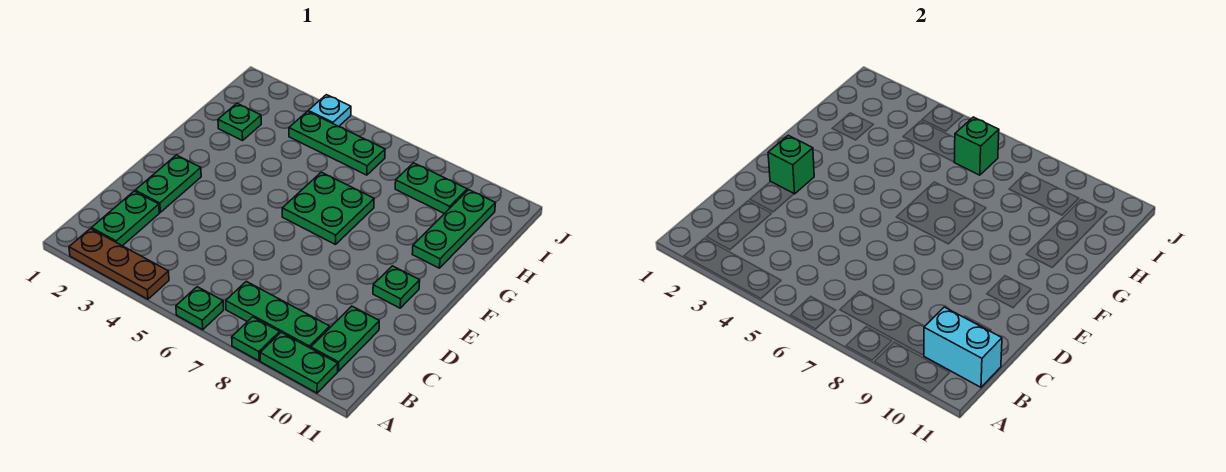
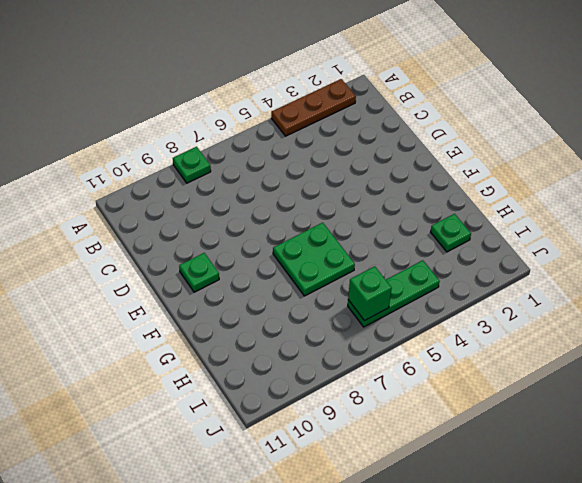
none -> green plate A6 level 1
none -> green plate A9:A10 level 1
none -> green plate B2:C2 level 1

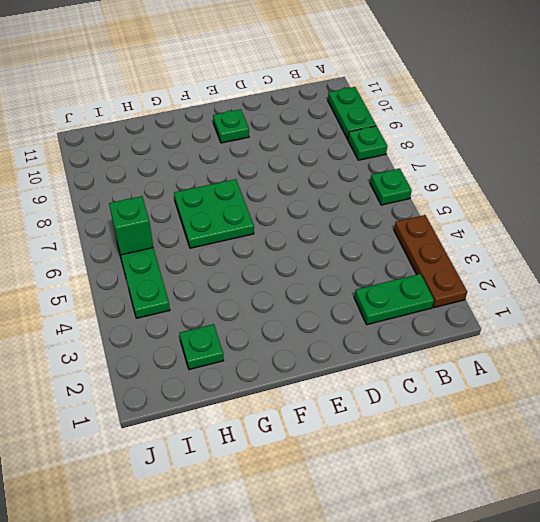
none -> green plate B7:B9 level 1
none -> green plate B10:C10 level 1
none -> green plate D2:E2 level 1

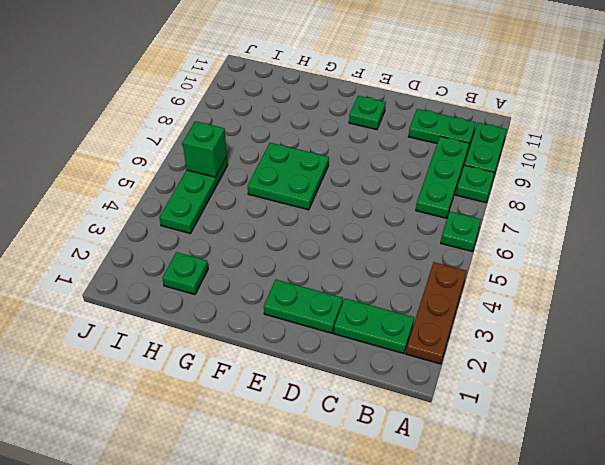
none -> green plate G10:I10 level 1
none -> green plate I8:I9 level 1
none -> cyan plate J4 level 1

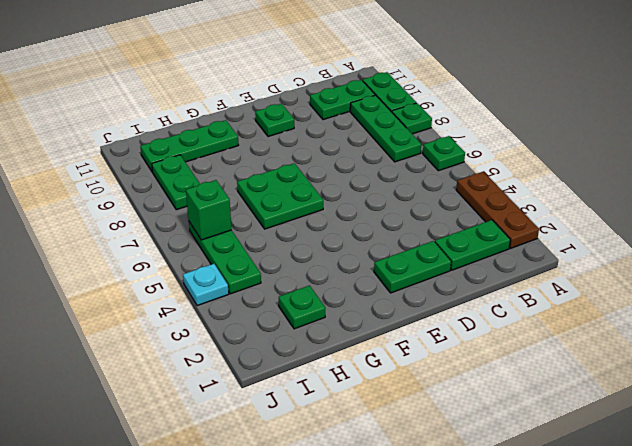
none -> cyan brick B10:B11 level 2
none -> green brick E2 level 2

